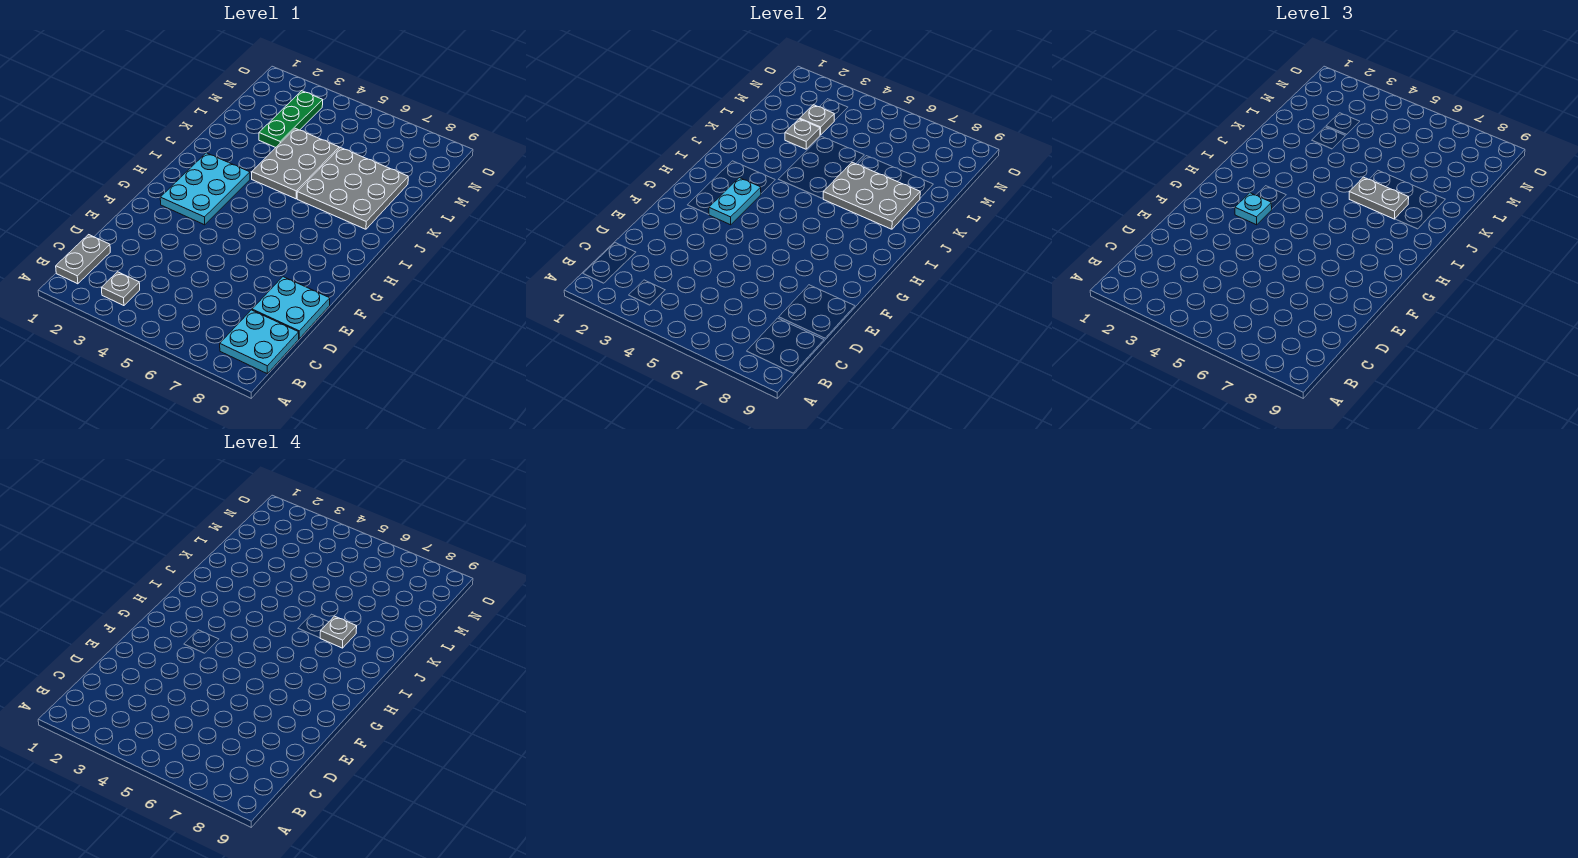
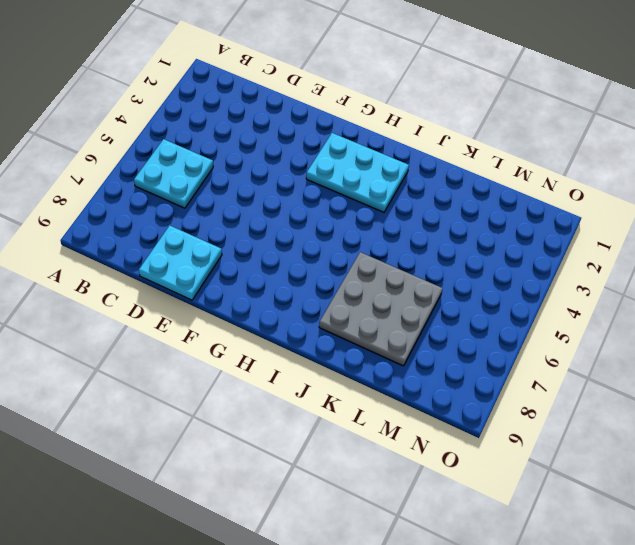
cyan plate B5:C6 level 1 -> cyan plate B8:C9 level 1
none -> grey plate B1:C1 level 1
none -> grey plate B3 level 1
none -> grey plate J4:L5 level 1

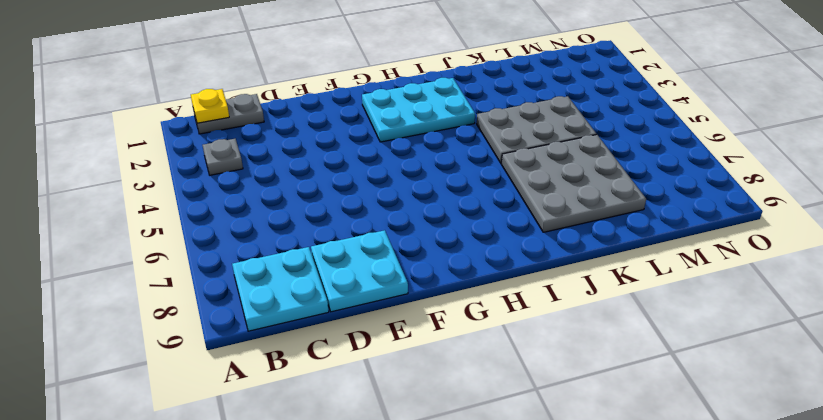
yellow plate B1 level 2 -> none
none -> green plate L3:N3 level 1
none -> cyan plate G3:H3 level 2
none -> grey plate J6:K8 level 2

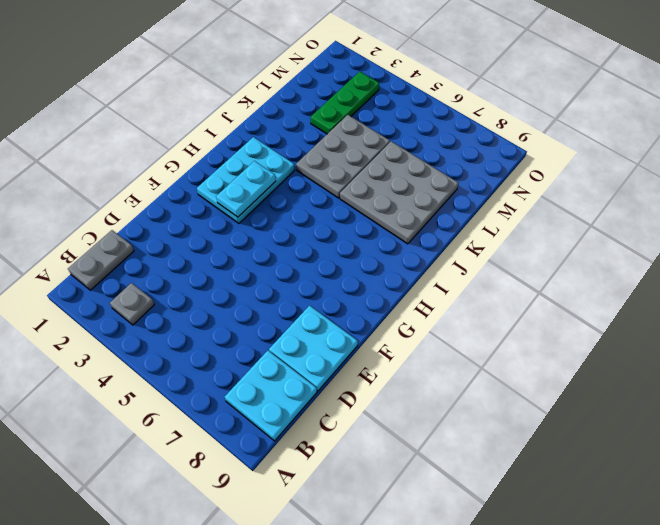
none -> grey plate J6:K8 level 2
none -> grey plate L3 level 2
none -> grey plate M3 level 2

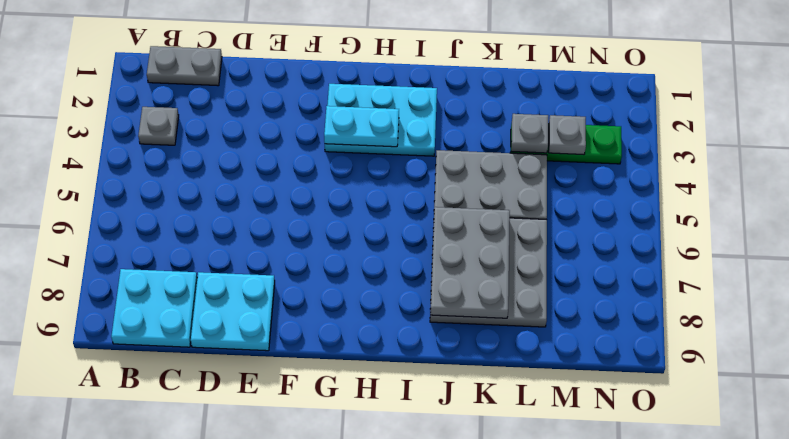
none -> cyan plate G3 level 3
none -> grey plate J6:J7 level 3
none -> grey plate J7 level 4

